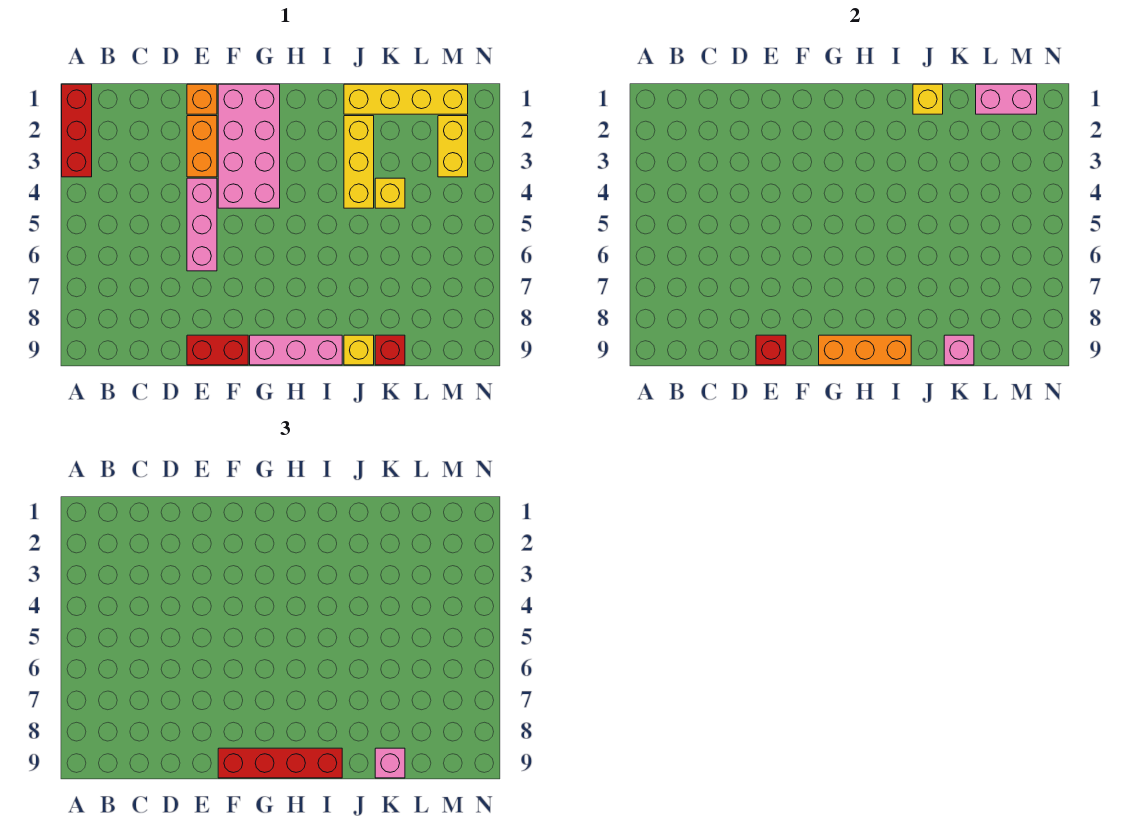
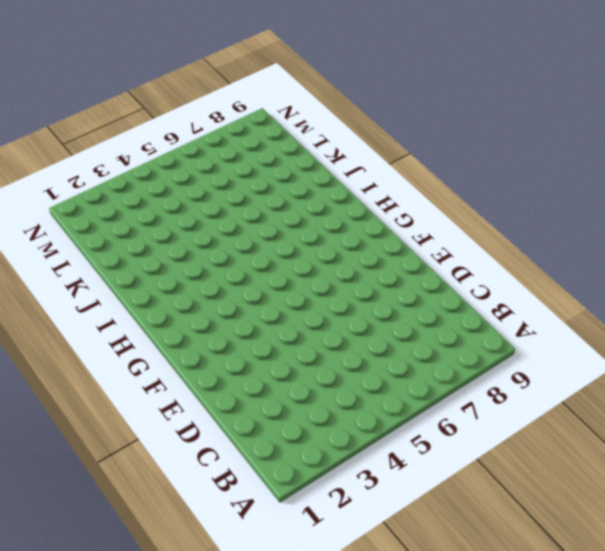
none -> red brick A1:A3 level 1
none -> orange brick E1 level 1
none -> orange brick E2:E3 level 1

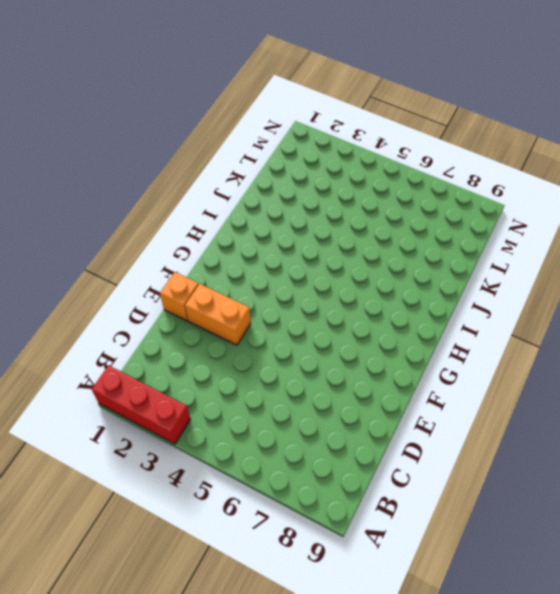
none -> pink brick E4:E6 level 1
none -> red brick E9:F9 level 1
none -> pink brick F1:G4 level 1

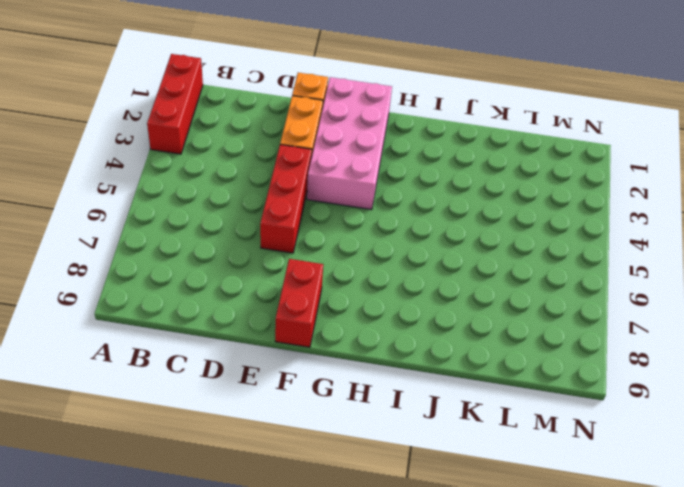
red brick E4:E6 level 1 -> pink brick E4:E6 level 1
red brick F8:F9 level 1 -> red brick E9:F9 level 1
none -> pink brick G9:I9 level 1
none -> yellow brick J1:M1 level 1
none -> yellow brick J2:J4 level 1

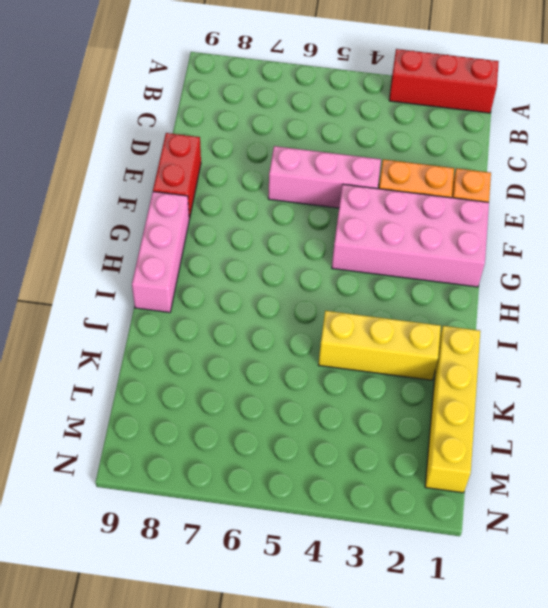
none -> yellow brick J9 level 1
none -> yellow brick K4 level 1
none -> red brick K9 level 1

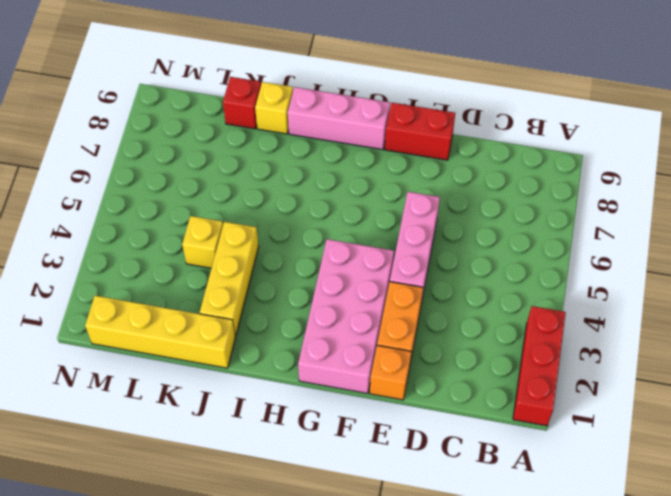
none -> yellow brick M2:M3 level 1
none -> red brick E9 level 2
none -> orange brick G9:I9 level 2

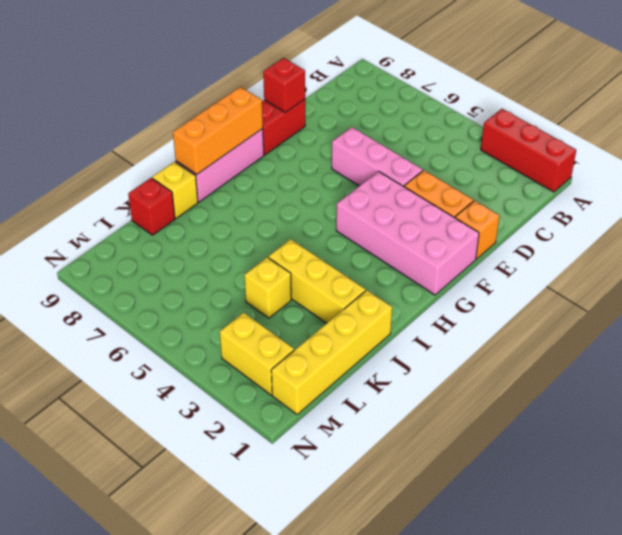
none -> yellow brick J1 level 2
none -> pink brick K9 level 2
none -> pink brick L1:M1 level 2

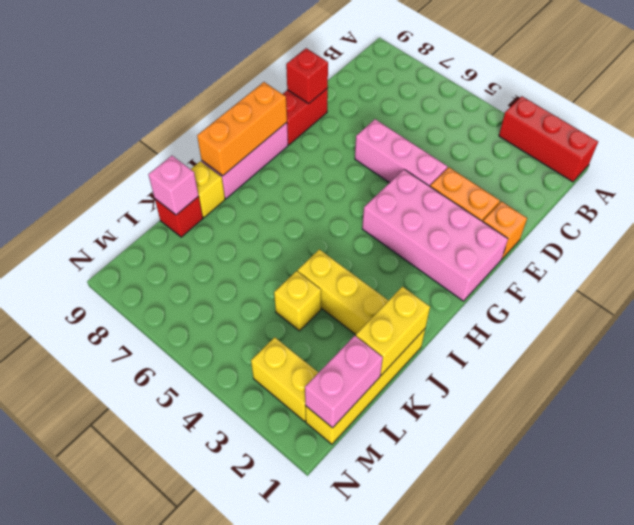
yellow brick J1:K1 level 2 -> yellow brick J1 level 2
none -> red brick F9:I9 level 3
none -> pink brick K9 level 3

